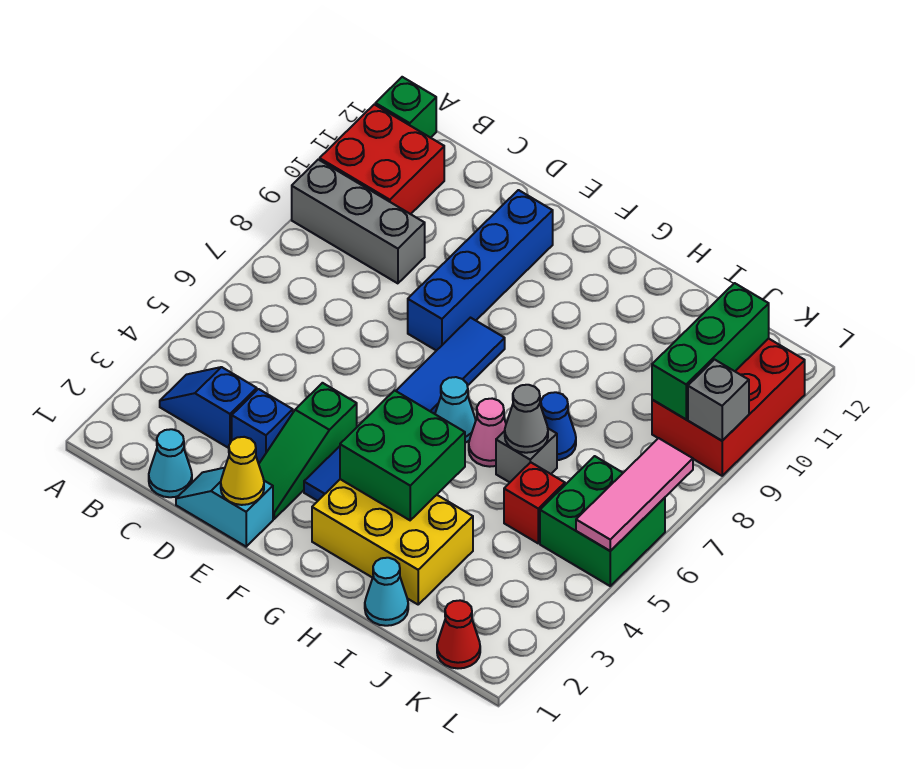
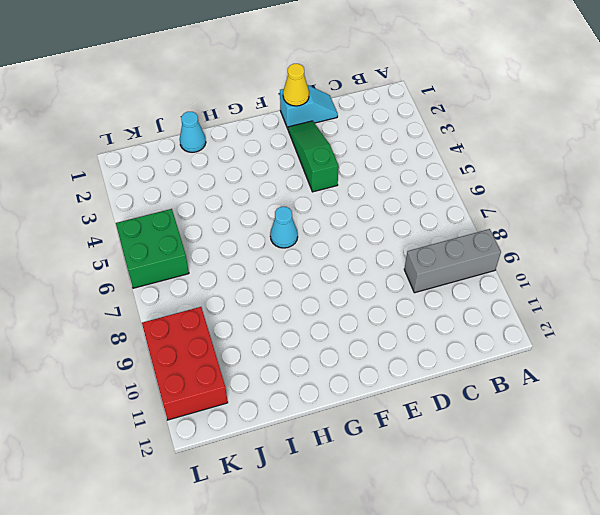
none -> red brick A10:B11 level 1
none -> green brick A12 level 1
none -> blue slope B3:C3 level 1 top C

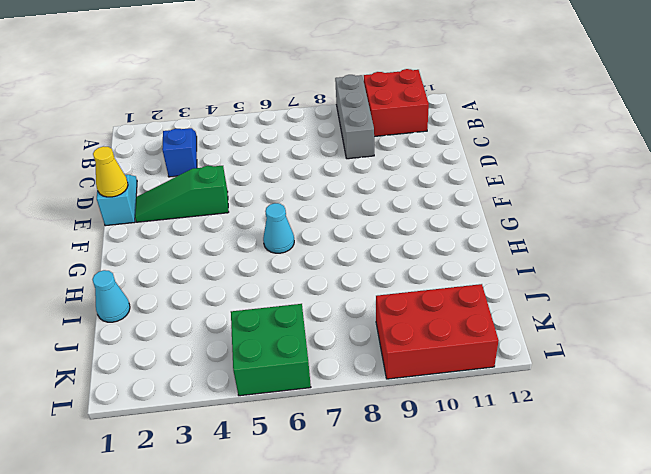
none -> green brick A12 level 1
none -> cyan cone C1 level 1
none -> blue brick D3 level 1

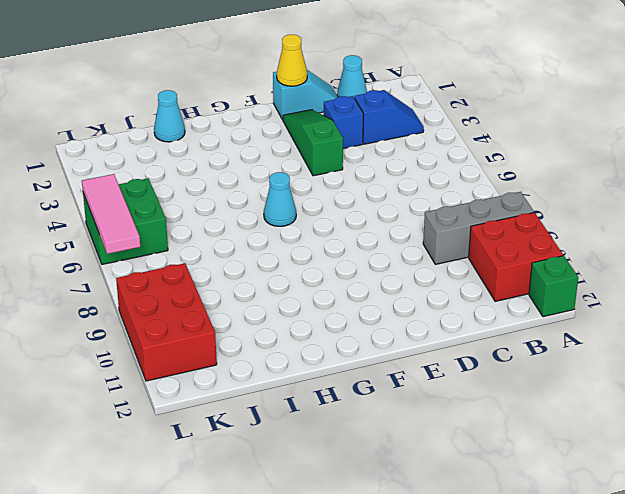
none -> blue brick E8:E11 level 1
none -> blue tile F3:F8 level 1
none -> yellow brick G2:I3 level 1

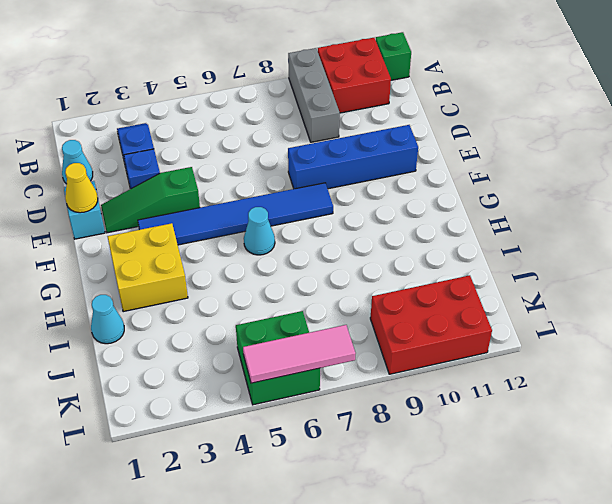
yellow brick G2:H3 level 1 -> yellow brick G2:I3 level 1
none -> pink cone H6 level 1
none -> grey brick I6 level 1
none -> blue cone I7 level 1

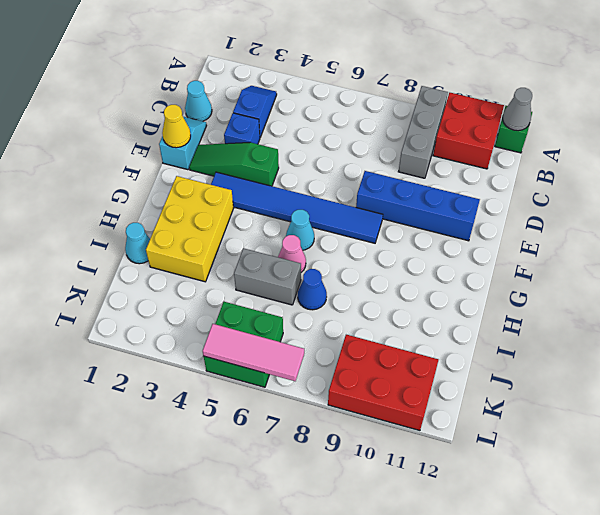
grey cone A12 level 2 -> grey cone I6 level 2
grey brick I5:I6 level 1 -> grey brick I6 level 1
none -> red brick J5 level 1
none -> red cone K1 level 1
none -> green brick G3:H4 level 2

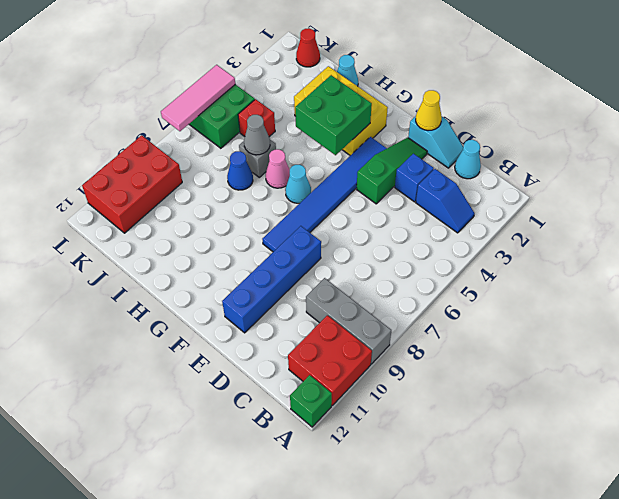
none -> green brick K9:K11 level 2
none -> grey brick L9 level 2

